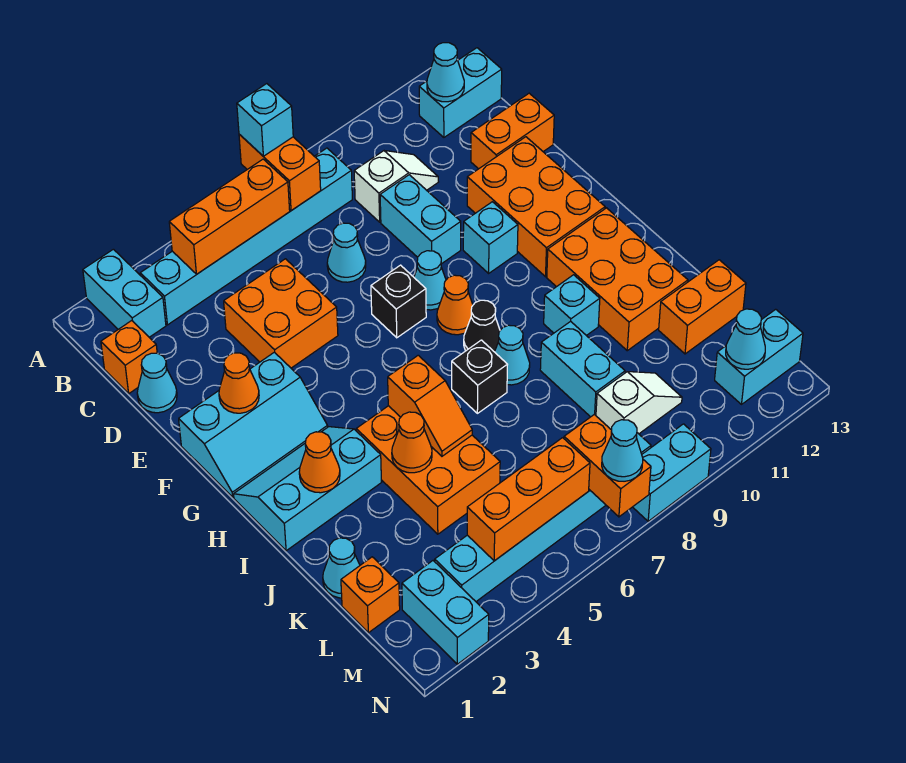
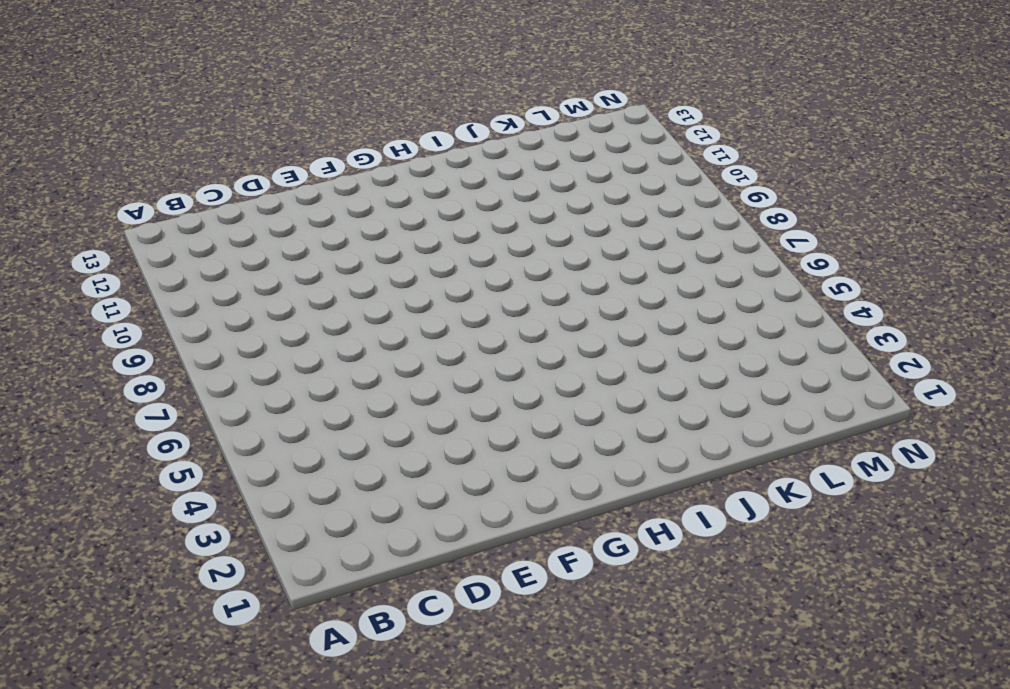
none -> cyan brick A2:B2 level 1
none -> cyan brick B3:B8 level 1
none -> cyan brick B12:B13 level 1
none -> orange brick C1 level 1

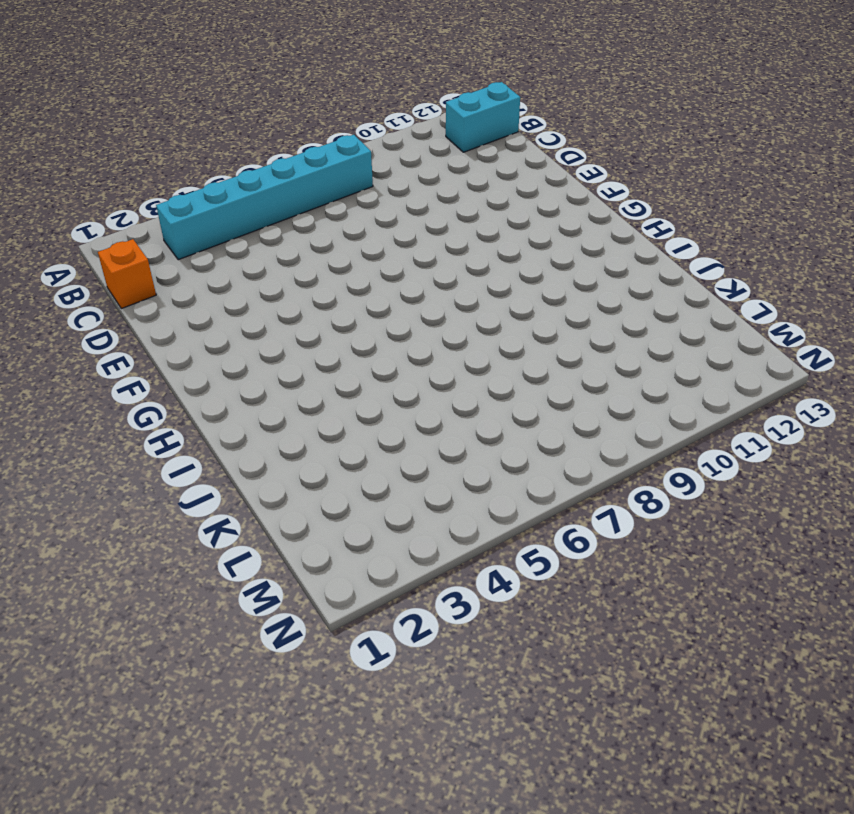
none -> cyan brick A2:B2 level 1
none -> white slope C9:C10 level 1 top 9
none -> cyan cone D1 level 1
none -> orange brick D4:E5 level 1

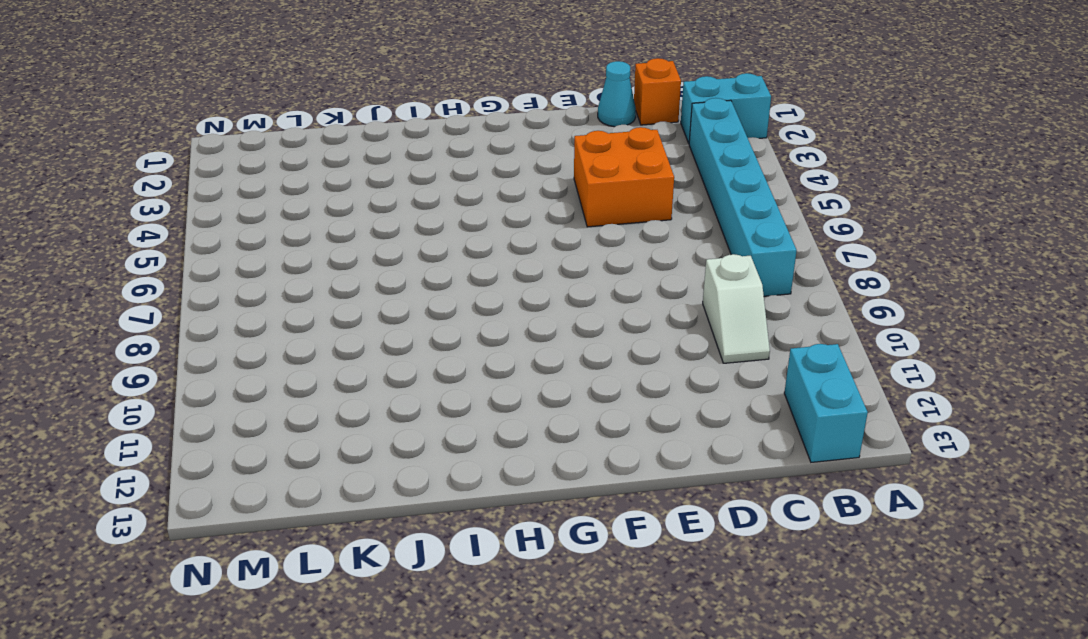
none -> cyan cone D7 level 1
none -> cyan brick D9:E9 level 1
none -> orange brick D12:D13 level 1
none -> orange brick E11:G12 level 1

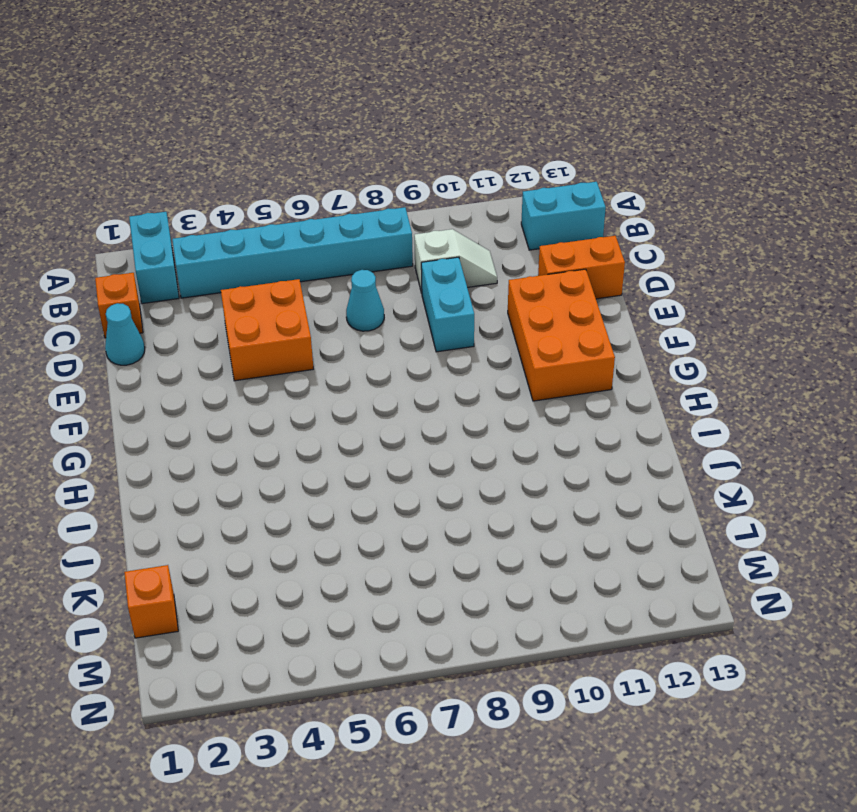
none -> cyan slope F1:G3 level 1 top F
none -> black brick F7 level 1
none -> cyan cone F8 level 1
none -> cyan brick F10 level 1

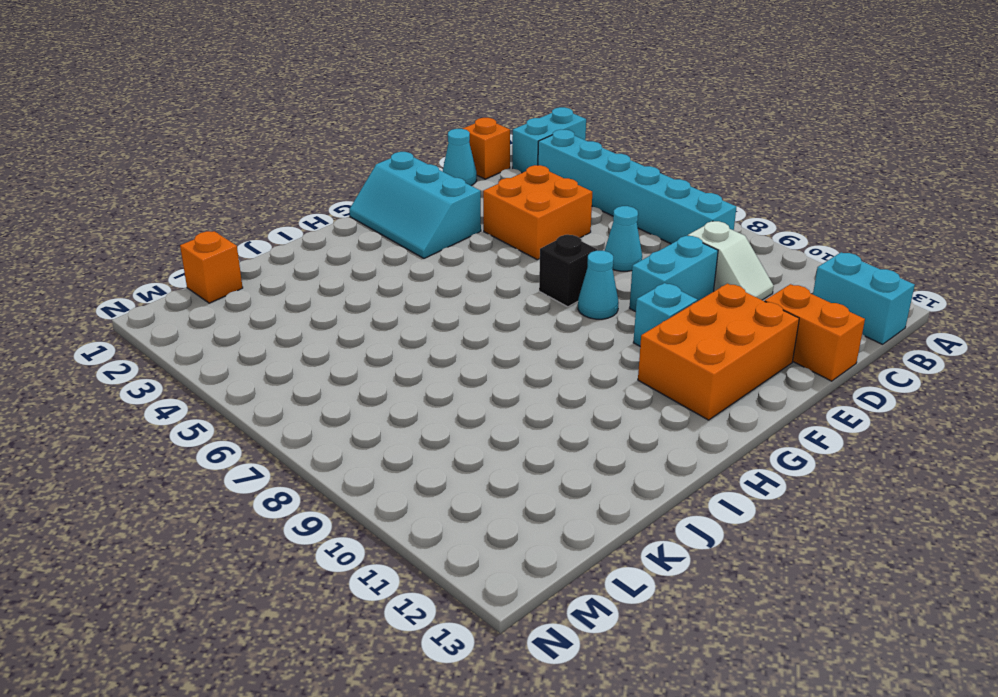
none -> orange cone G8 level 1
none -> cyan slope H1:I3 level 1 top I
none -> black cone H8 level 1
none -> orange brick H11:J12 level 1

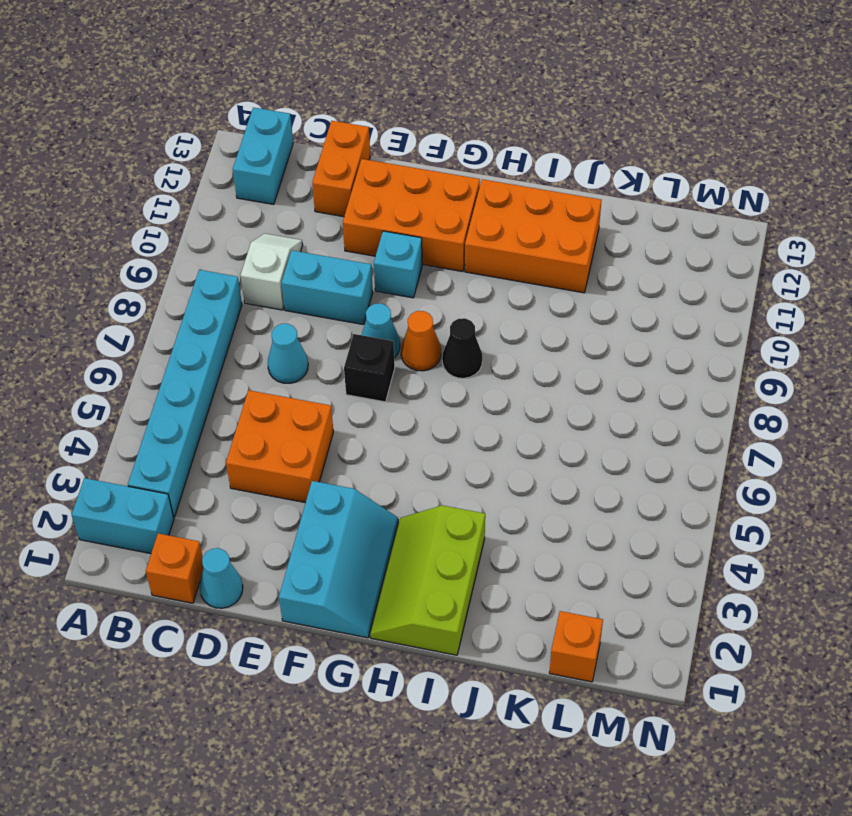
lime slope H1:I3 level 1 top I -> cyan slope H1:I3 level 1 top I
none -> orange brick I4:K5 level 1
none -> black brick I7 level 1
none -> cyan cone I8 level 1
none -> cyan brick I10 level 1

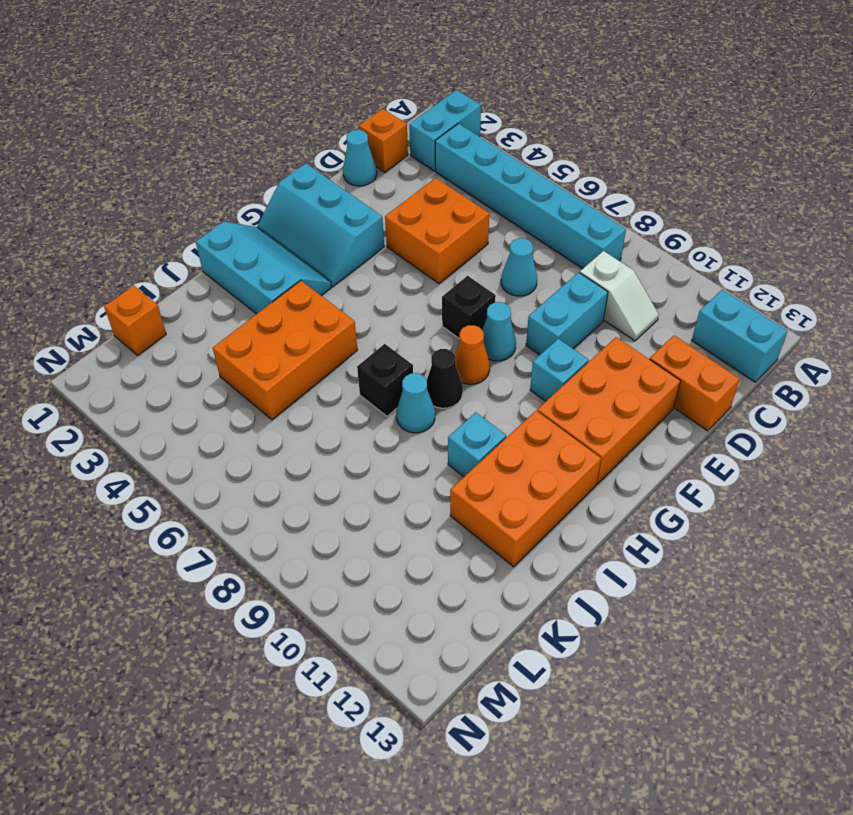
none -> cyan brick J9:K9 level 1
none -> cyan cone K1 level 1
none -> orange brick K12:K13 level 1
none -> white slope L9:L10 level 1 top 9

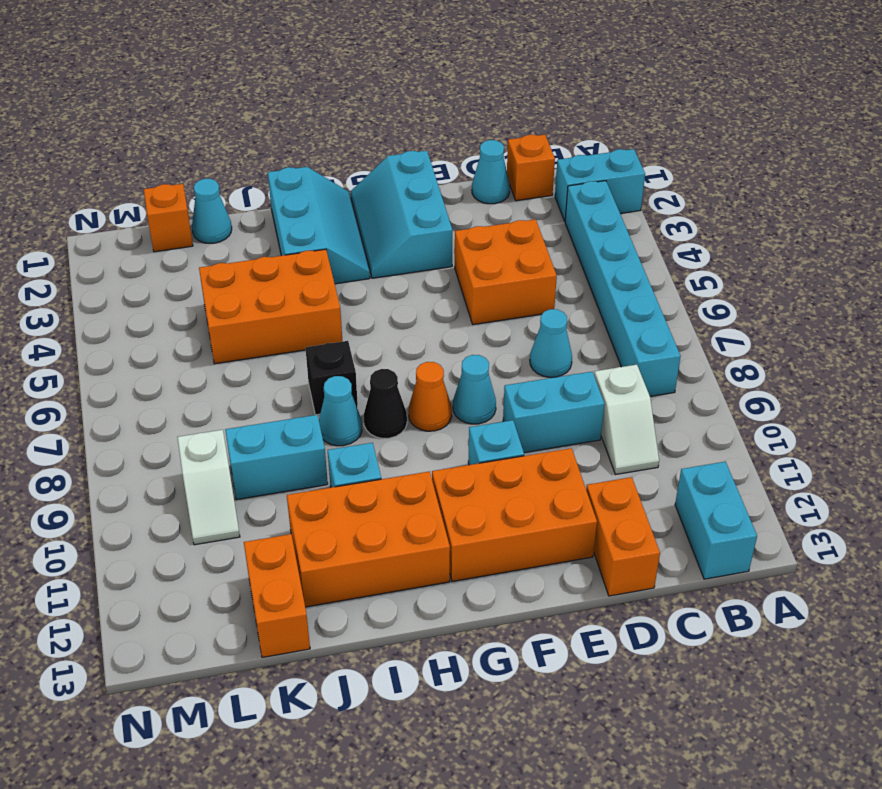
none -> black brick F7 level 1
none -> cyan brick M2:N2 level 1
none -> cyan brick M3:M8 level 1
none -> cyan brick M12:M13 level 1

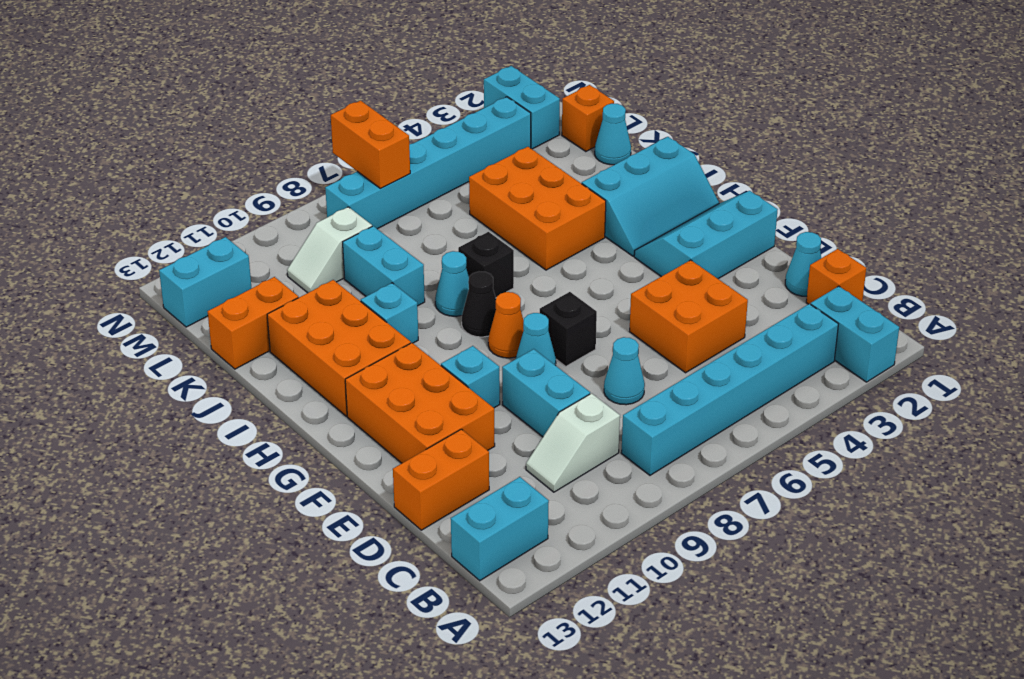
none -> cyan brick N8:N9 level 1
none -> orange brick A7:B7 level 2
none -> orange brick B4:B6 level 2
none -> cyan cone B12 level 2

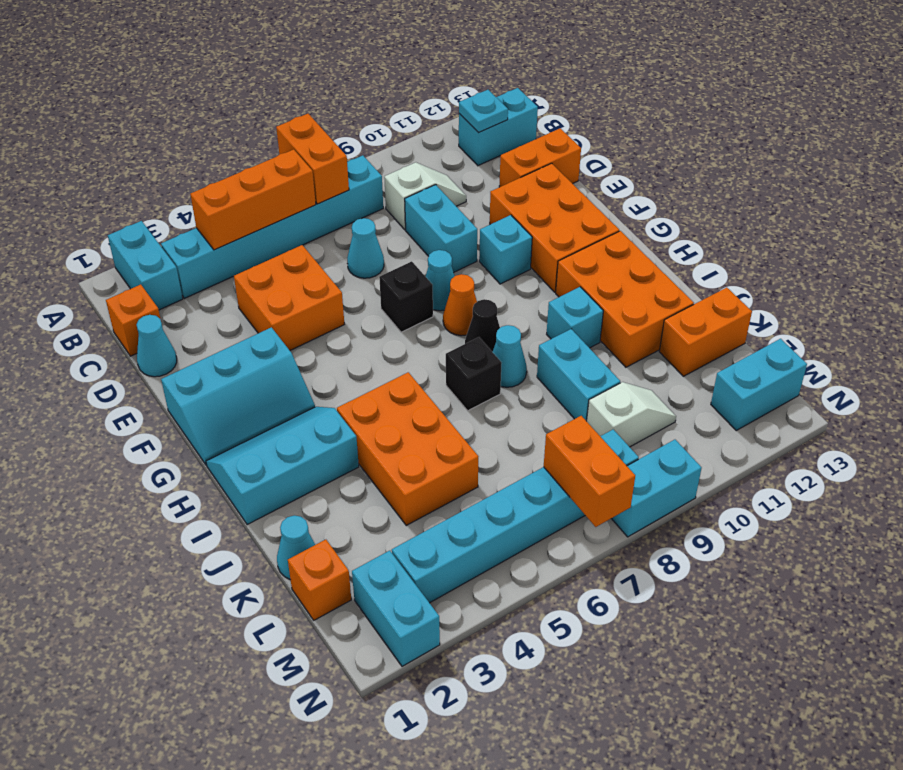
cyan plate B12 level 2 -> cyan cone B12 level 2
none -> orange cone F2 level 2
none -> orange cone I2 level 2
none -> orange slope I5:J5 level 2 top I
none -> orange cone J4 level 2

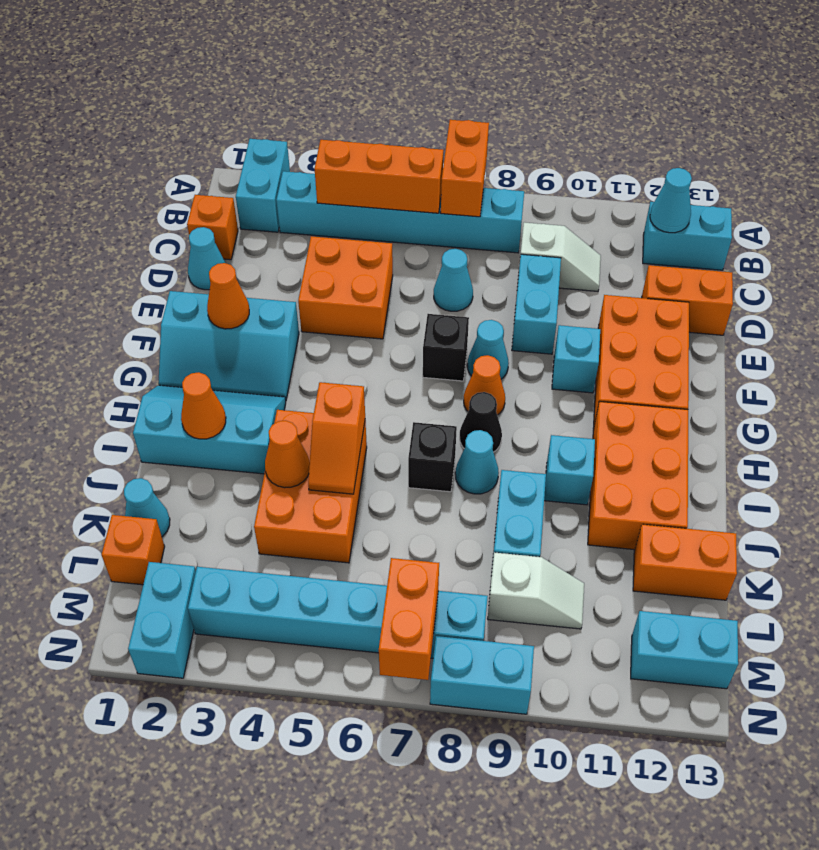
none -> orange brick M4:M6 level 2
none -> cyan cone M12 level 2
none -> cyan brick A7 level 3
none -> cyan cone N7 level 3

